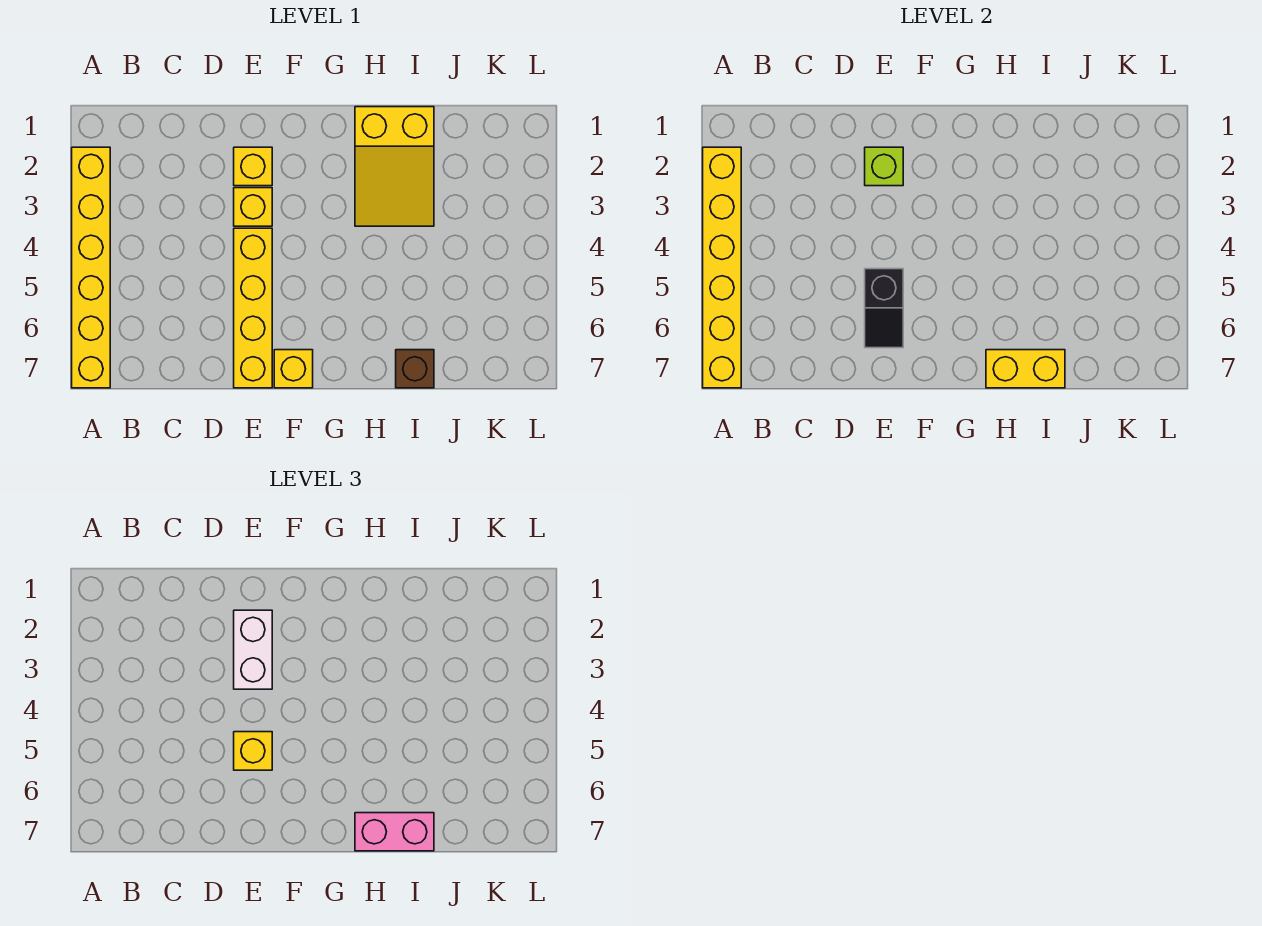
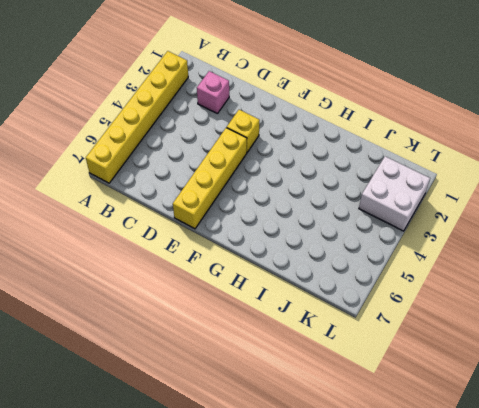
pink brick C2 level 1 -> none
white brick K2:L3 level 1 -> none
none -> yellow brick E2 level 1
none -> yellow brick F7 level 1
none -> yellow slope H1:I3 level 1 top 1

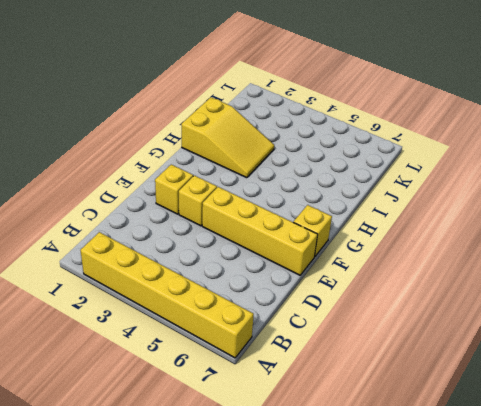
none -> brown brick I7 level 1
none -> yellow brick A2:A7 level 2
none -> lime brick E2 level 2

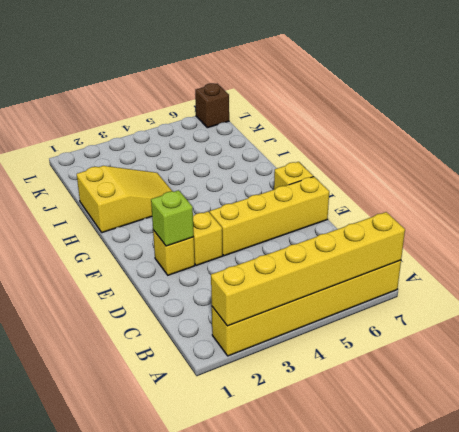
brown brick L7 level 1 -> brown brick I7 level 1
none -> black slope E5:E6 level 2 top 5
none -> yellow brick H7:I7 level 2
none -> white brick E2:E3 level 3

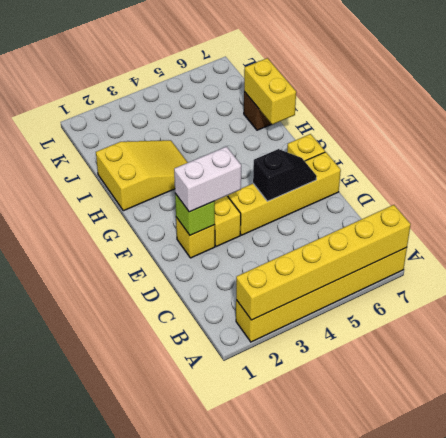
none -> yellow brick E5 level 3
none -> pink brick H7:I7 level 3

